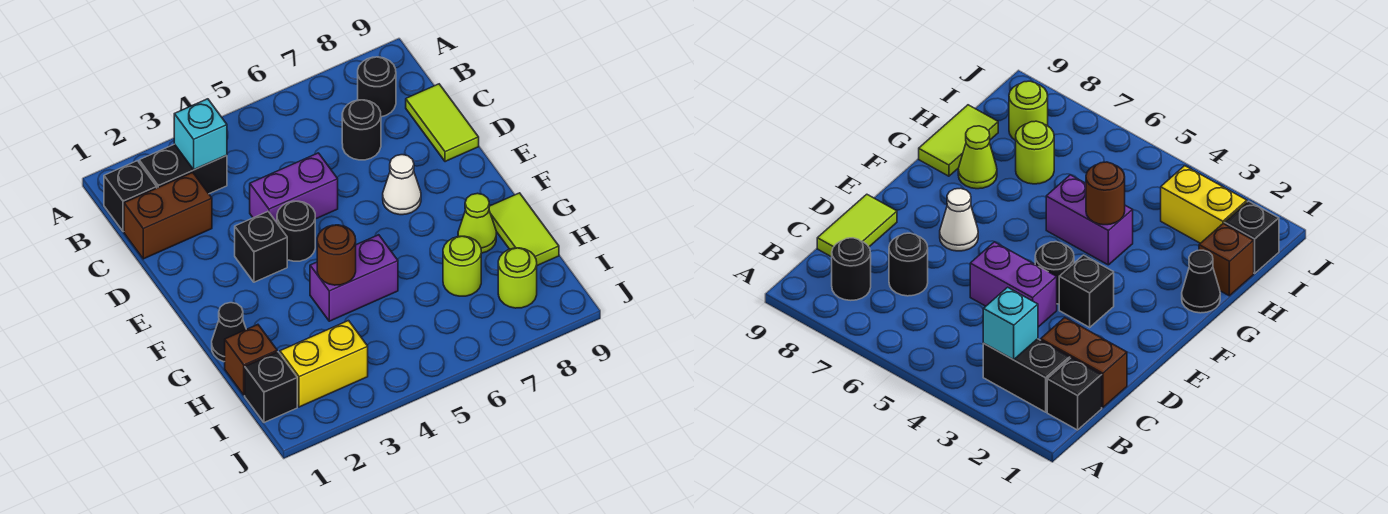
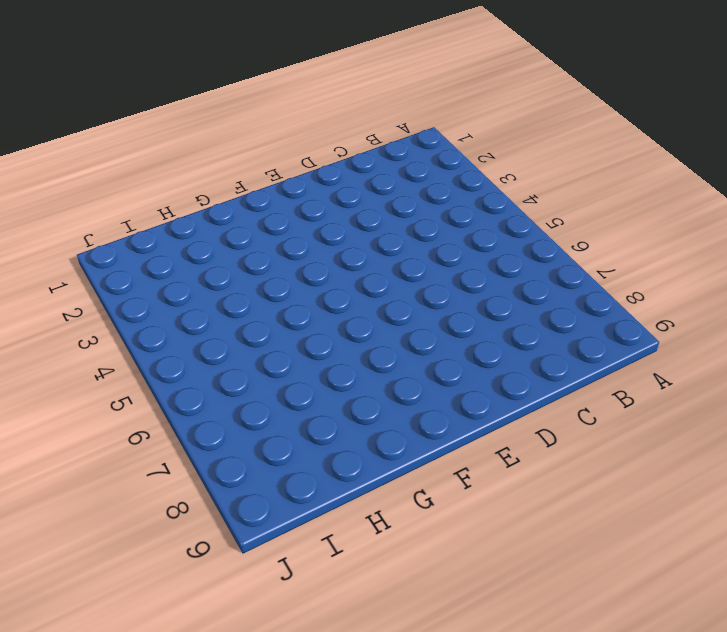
none -> black brick B1 level 1
none -> black brick B2:B3 level 1
none -> black round brick B8 level 1

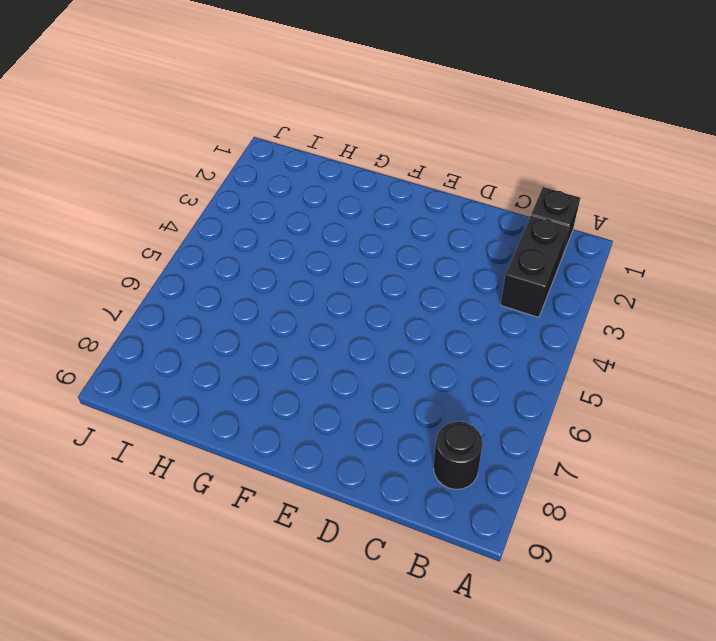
none -> brown brick C1:C2 level 1
none -> black round brick C7 level 1
none -> lime tile C9:D9 level 1

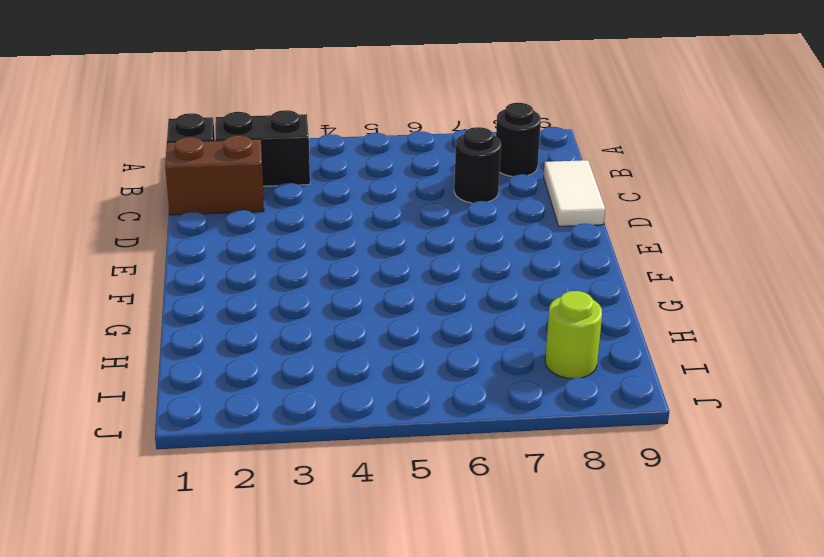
white tile C9:D9 level 1 -> lime tile C9:D9 level 1
none -> purple brick D4:D5 level 1
none -> black brick E3 level 1
none -> black round brick E4 level 1

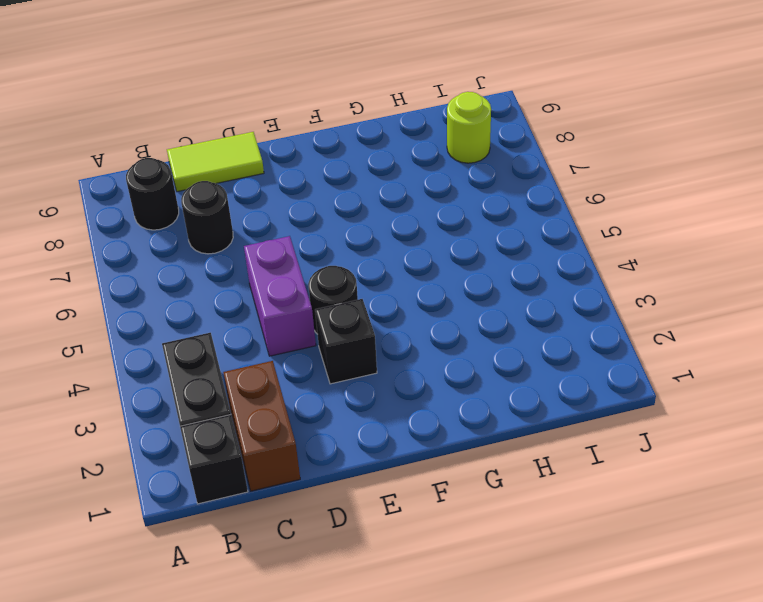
none -> white cone E7 level 1
none -> black cone G1 level 1
none -> purple brick G4:G5 level 1

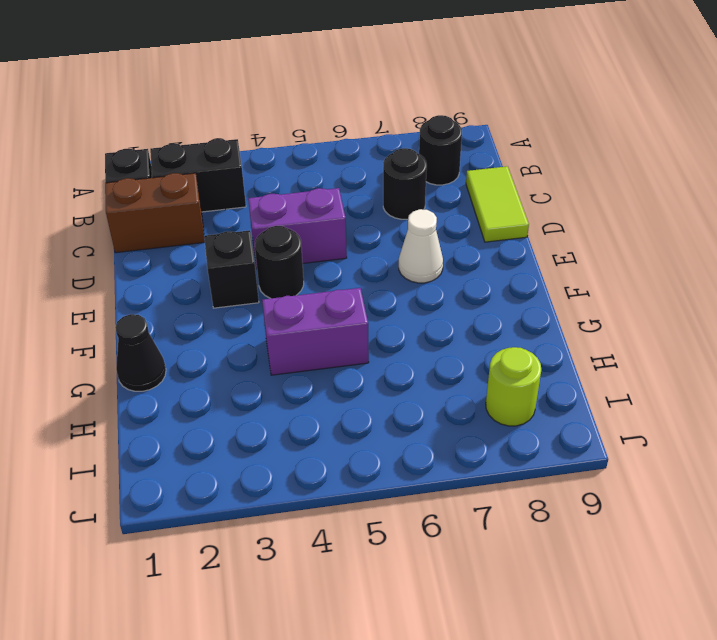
none -> lime cone G8 level 1
none -> lime tile G9:H9 level 1
none -> brown brick H1 level 1

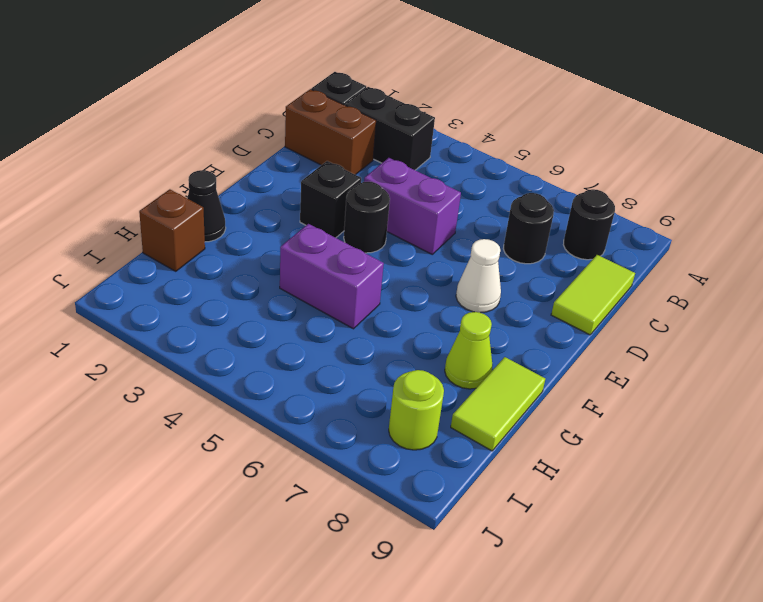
none -> lime round brick H7 level 1
none -> black brick I1 level 1
none -> yellow brick I2:I3 level 1

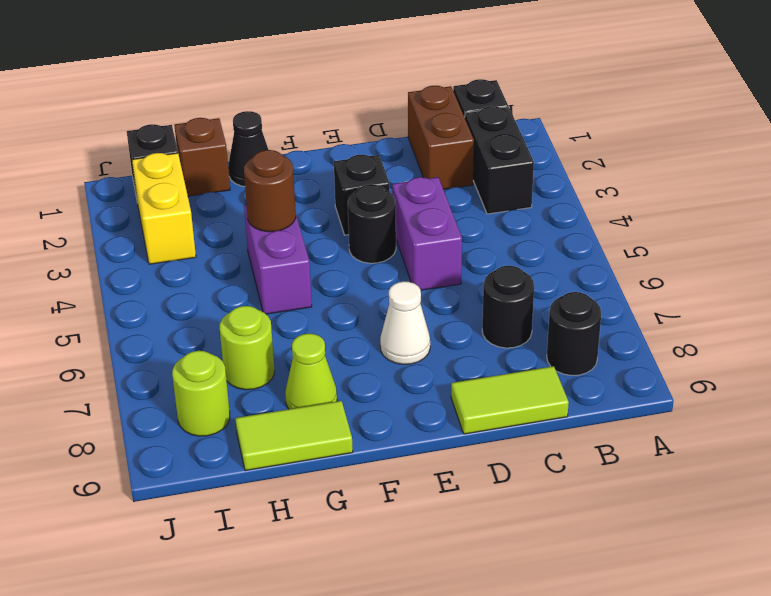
none -> cyan brick B3 level 2

